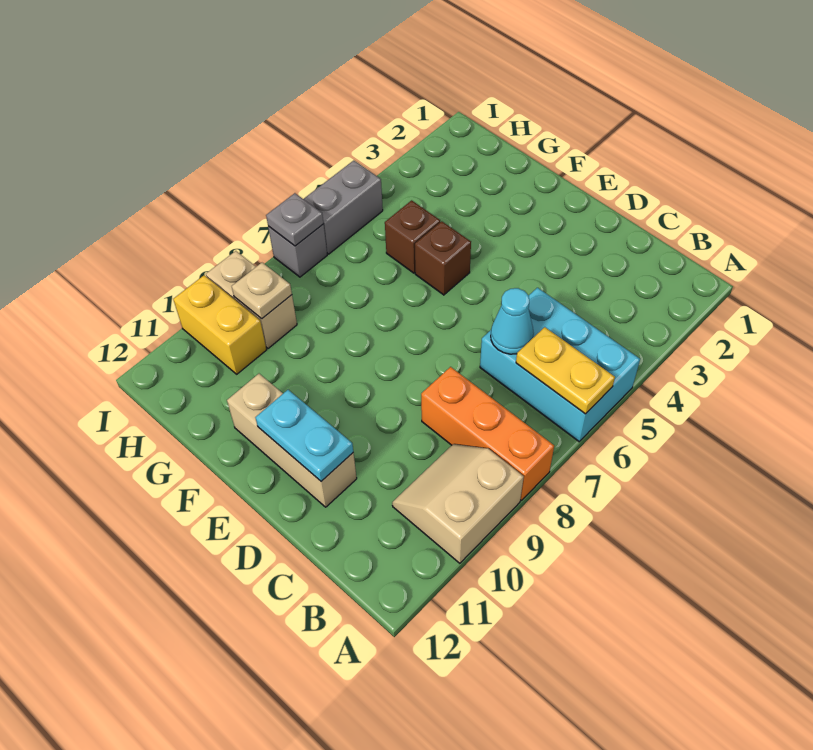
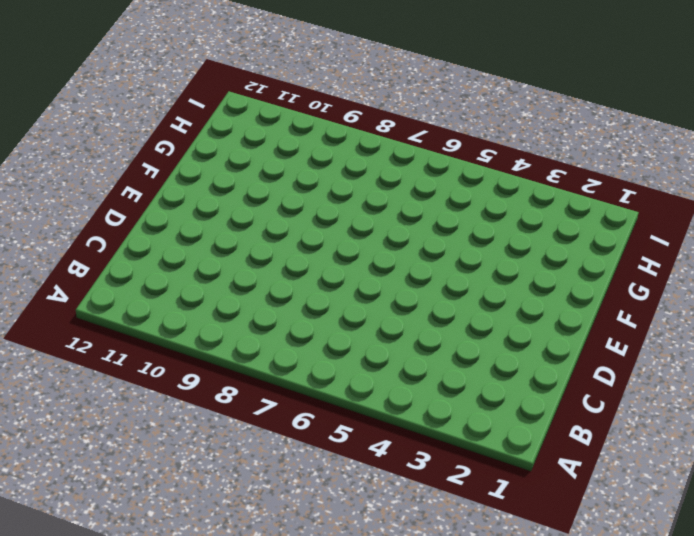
none -> cyan brick A5:C6 level 1
none -> orange brick A8:C8 level 1
none -> tan slope A9:B10 level 1 top A

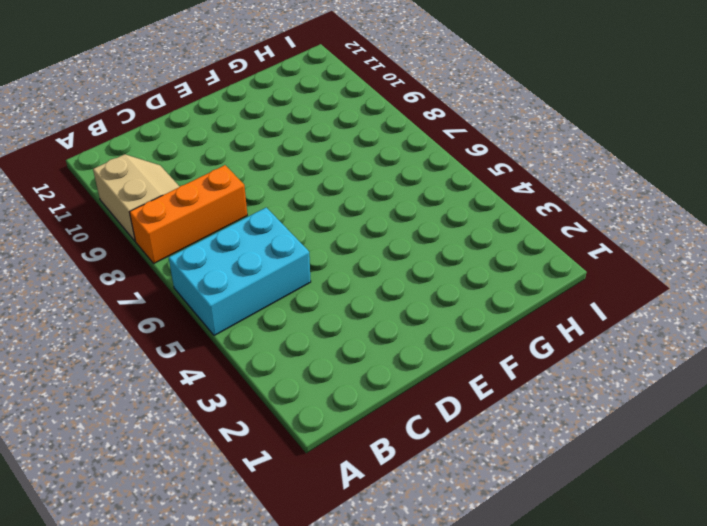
none -> tan brick D11:F11 level 1
none -> brown brick F5 level 1
none -> brown brick G5 level 1

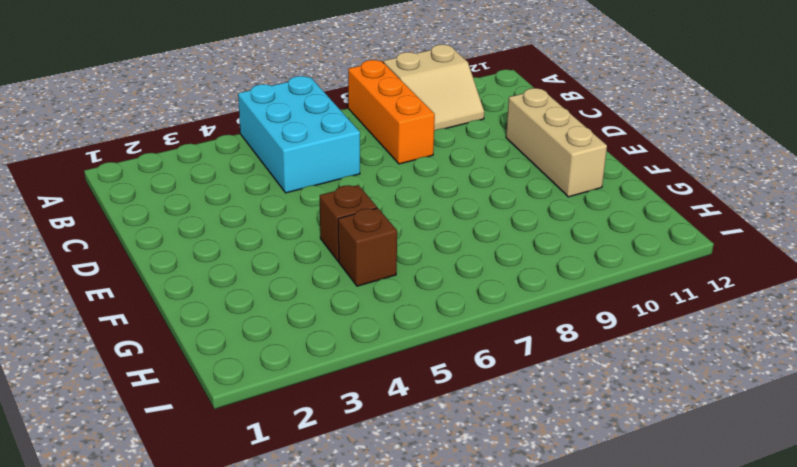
none -> tan brick H9:I9 level 1
none -> yellow brick H10:I10 level 1
none -> grey brick I5:I6 level 1

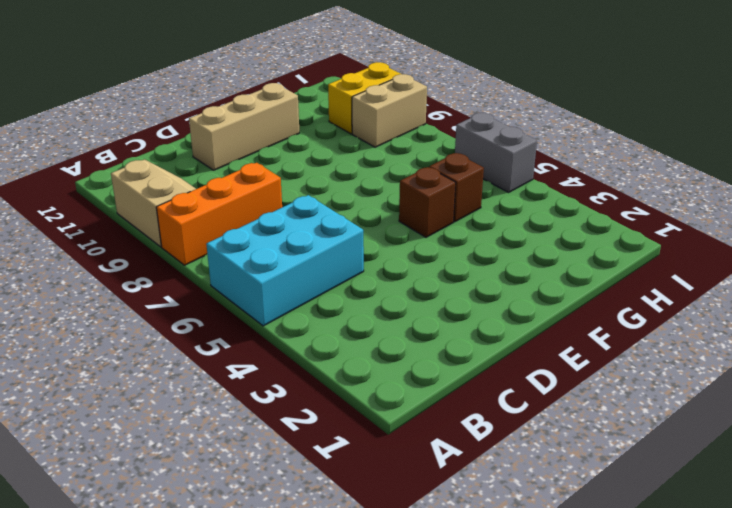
none -> grey brick I7 level 1
none -> yellow plate A6:B6 level 2
none -> cyan cone C6 level 2

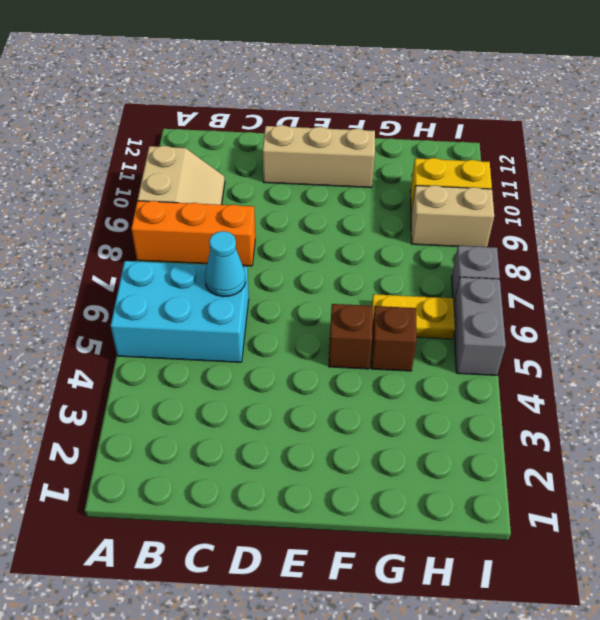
yellow plate G6:H6 level 1 -> yellow plate A6:B6 level 2
none -> cyan plate D11:E11 level 2
none -> tan plate H9 level 2
none -> grey plate I7 level 2

